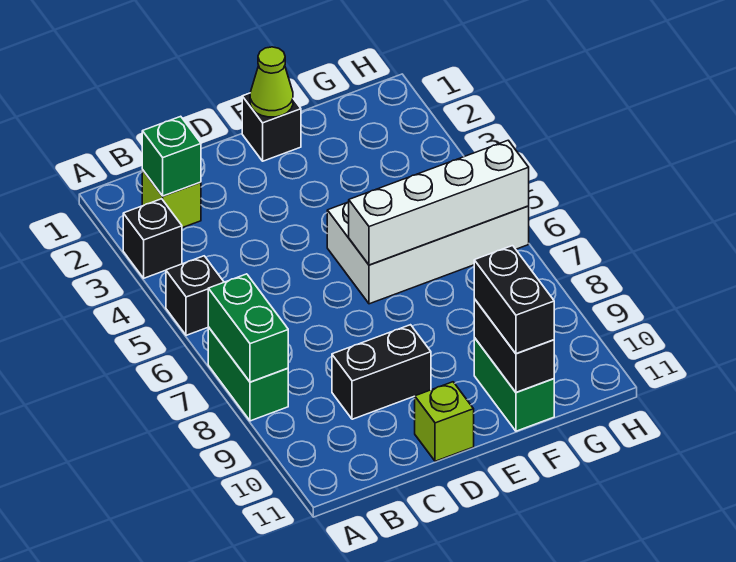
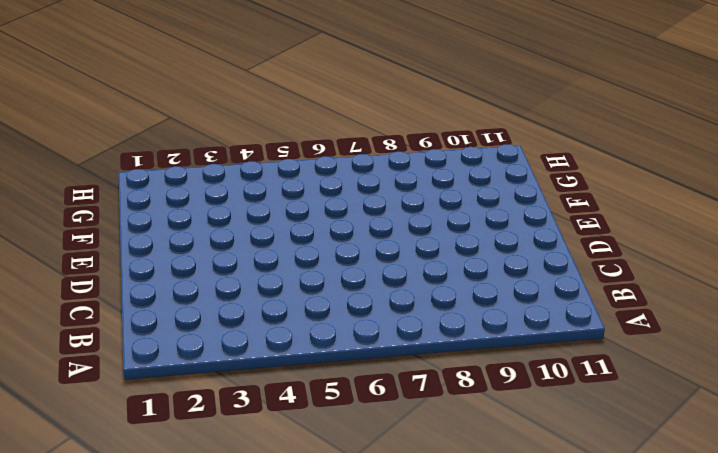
none -> black brick A3 level 1
none -> black brick A5 level 1
none -> green brick A7:A8 level 1

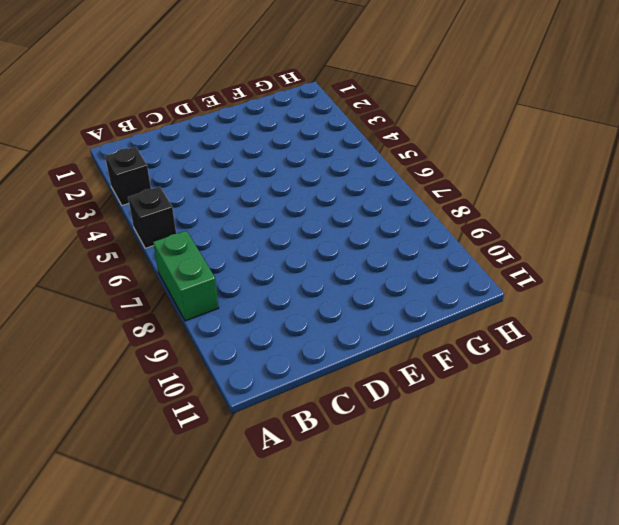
none -> lime brick B2 level 1
none -> black brick C9:D9 level 1
none -> lime brick D11 level 1

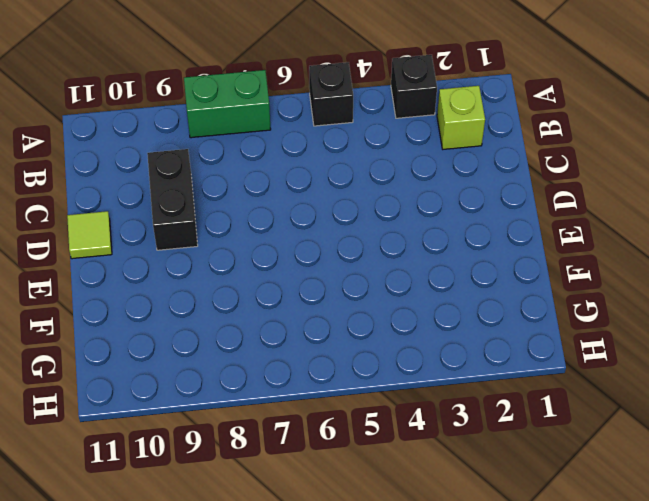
lime tile D11 level 1 -> lime brick D11 level 1
none -> black brick E1 level 1
none -> white brick E5:H6 level 1
none -> green brick F10:F11 level 1

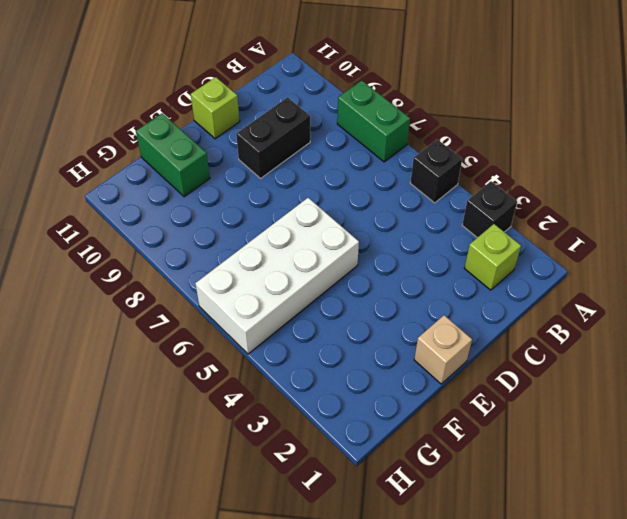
tan brick E1 level 1 -> black brick E1 level 1
none -> green brick A7:A8 level 2
none -> green brick B2 level 2
none -> lime cone E1 level 2

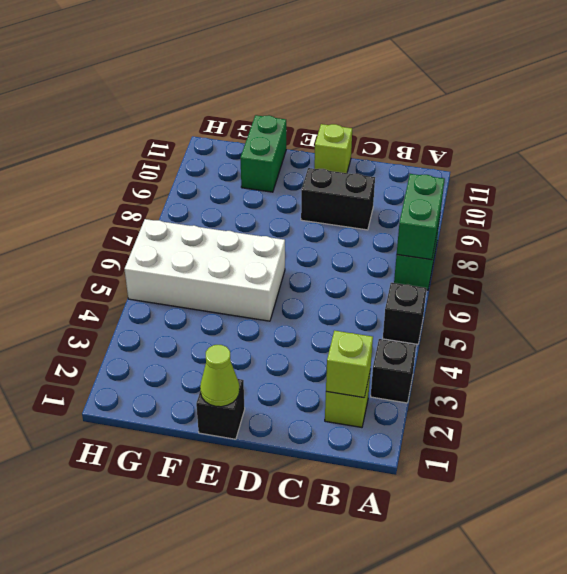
lime brick B2 level 2 -> green brick B2 level 2
none -> white brick E6:H6 level 2
none -> black brick F10:F11 level 2
none -> black brick F10:F11 level 3

